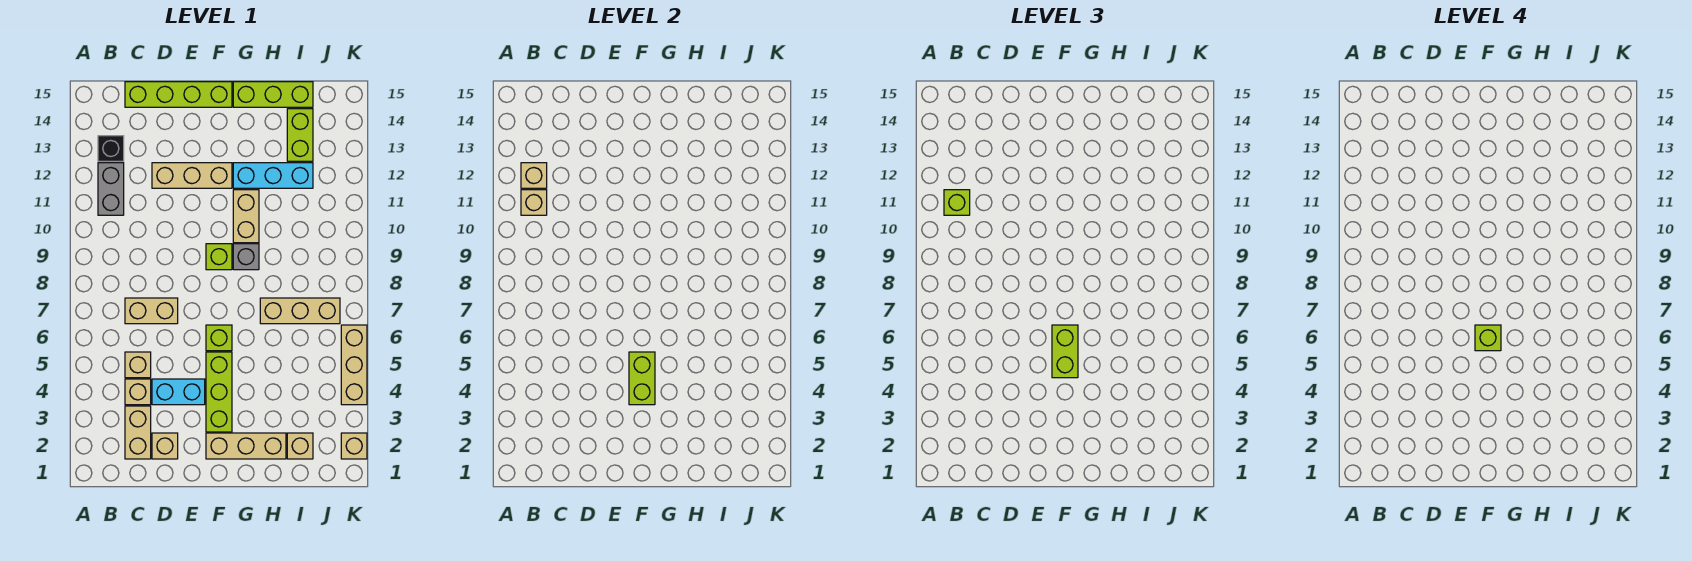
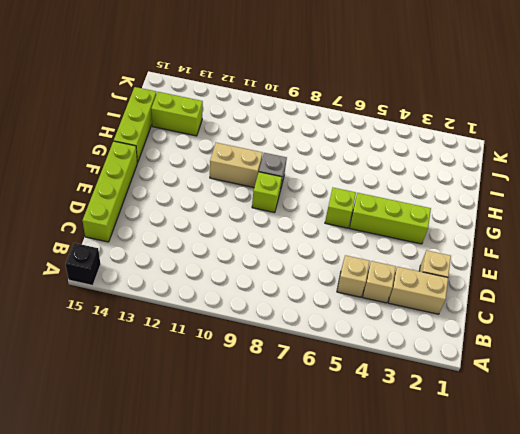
black brick A15 level 1 -> black brick B13 level 1
none -> grey brick B11:B12 level 1
none -> tan brick C7:D7 level 1
none -> cyan brick D4:E4 level 1

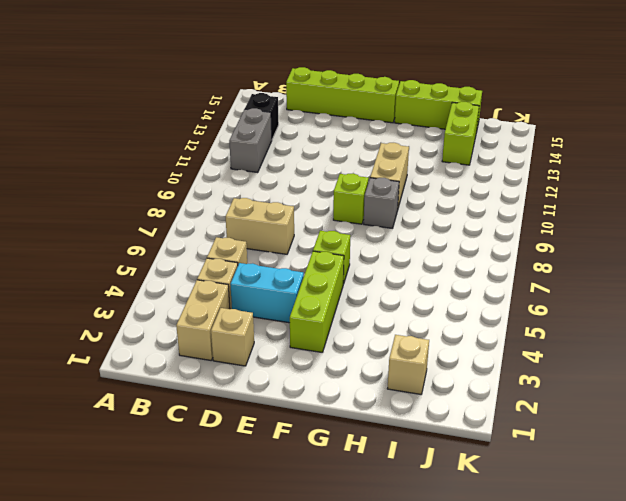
none -> tan brick D12:F12 level 1
none -> tan brick F2:H2 level 1
none -> cyan brick G12:I12 level 1

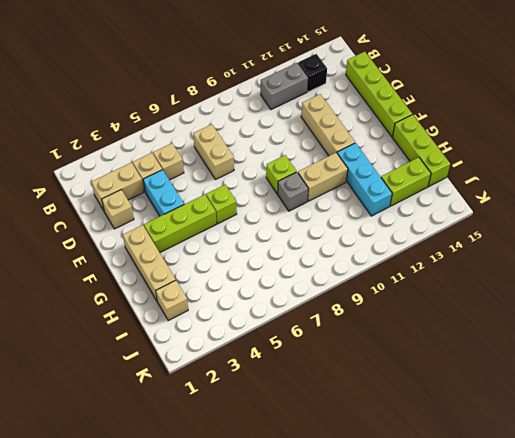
none -> tan brick H7:J7 level 1
none -> tan brick K2 level 1
none -> tan brick K4:K6 level 1

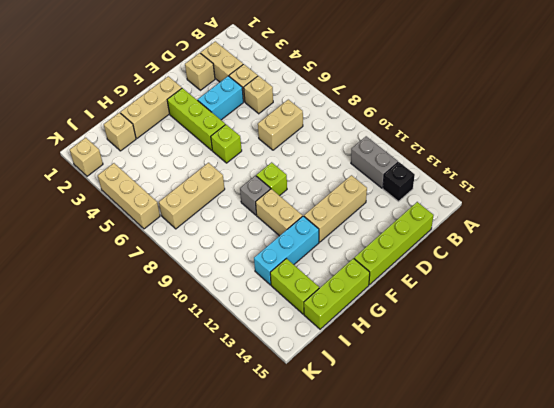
none -> tan brick B11 level 2
none -> tan brick B12 level 2
none -> lime brick F4:F5 level 2

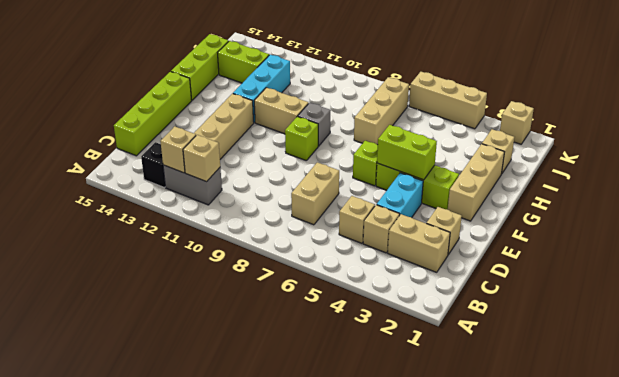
none -> lime brick B11 level 3
none -> lime brick F5:F6 level 3
none -> lime brick F6 level 4

